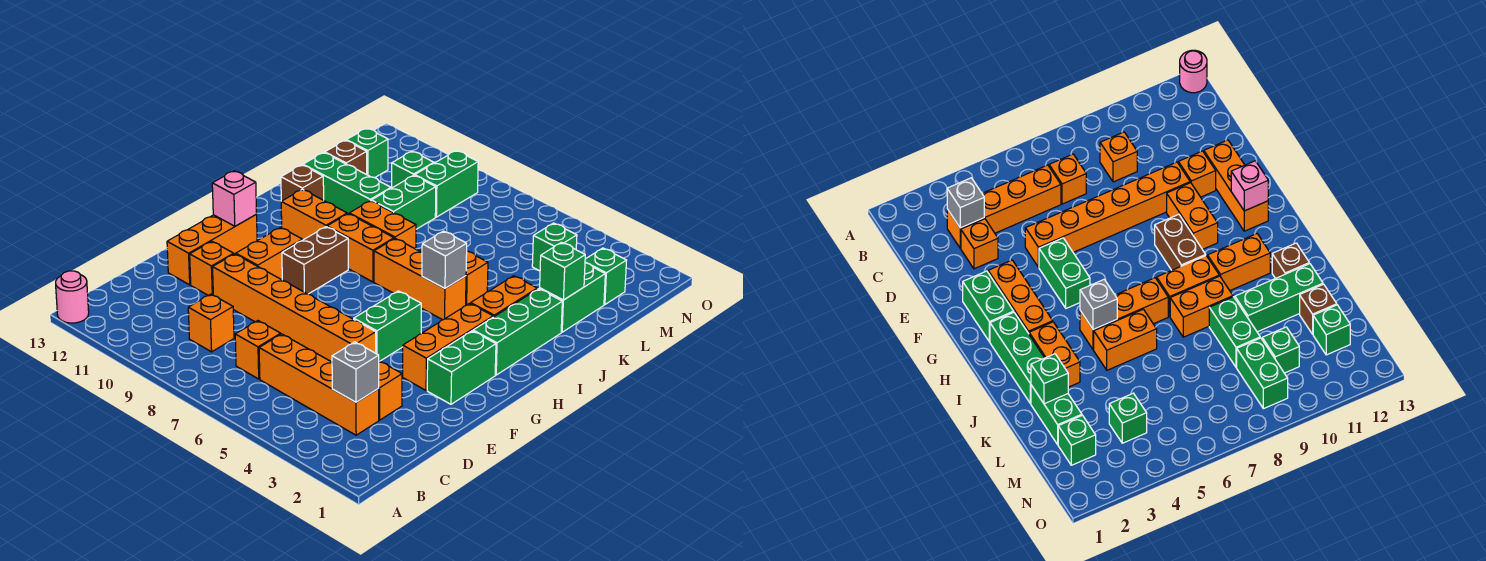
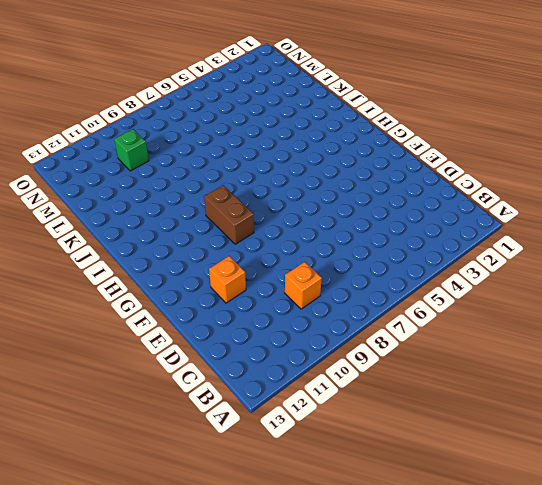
none -> pink round brick A13 level 1
none -> orange brick C3:C6 level 1
none -> orange brick C7 level 1
none -> orange brick D3 level 1

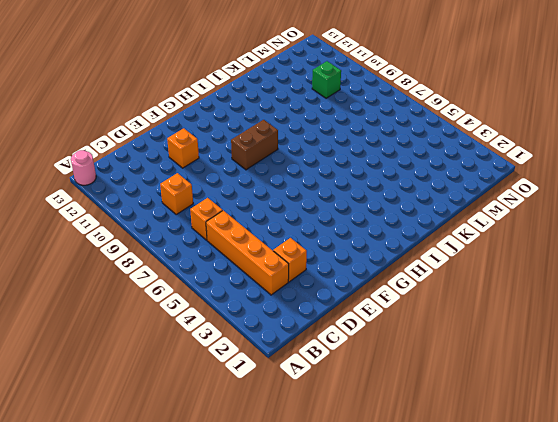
none -> orange brick E5:E10 level 1
none -> orange brick E12:G12 level 1
none -> green brick F2:G2 level 1
none -> orange brick F3:H3 level 1

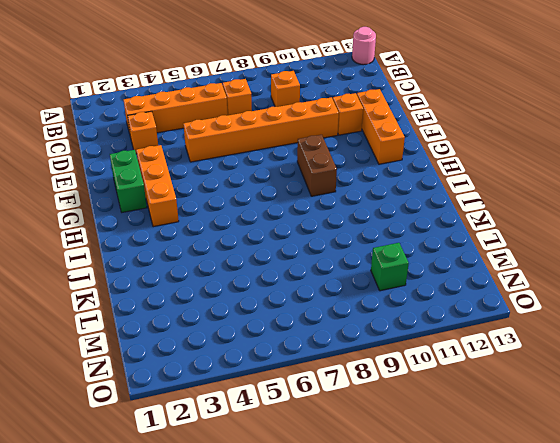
none -> green brick F5:G5 level 1
none -> orange brick F10:G10 level 1
none -> green brick H2:J2 level 1
none -> orange brick I3:J3 level 1

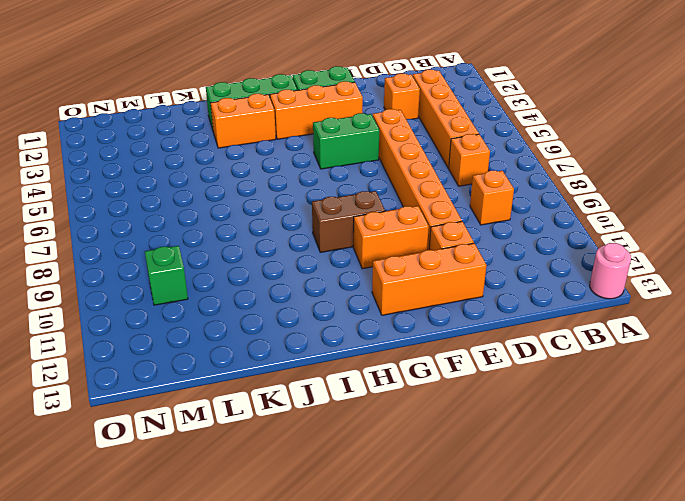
none -> orange brick I5:I7 level 1
none -> orange brick I8:I9 level 1
none -> orange brick I10:I11 level 1
none -> orange brick J5:J6 level 1

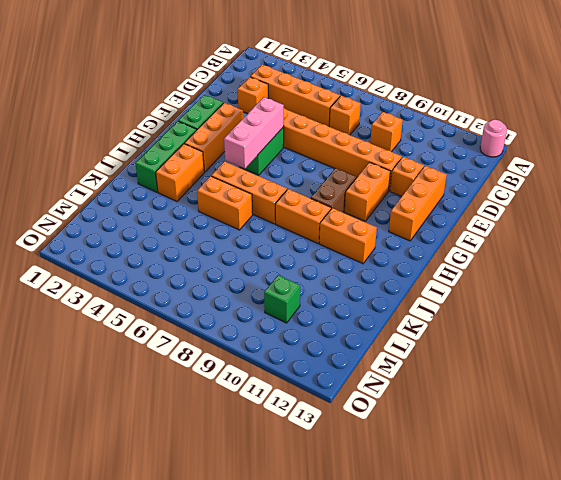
pink brick F5:H5 level 2 -> none
none -> orange brick J8:J9 level 1
none -> brown brick J12 level 1
none -> green brick K2:L2 level 1
none -> green brick K9:L9 level 1

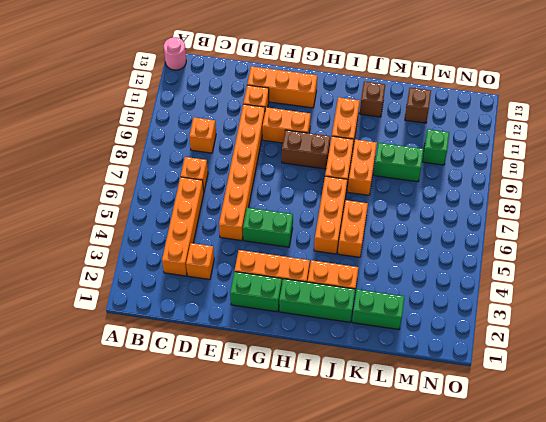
none -> green brick K10:K12 level 1
none -> green brick M2 level 1
none -> green brick M4 level 1
none -> green brick M9:N9 level 1

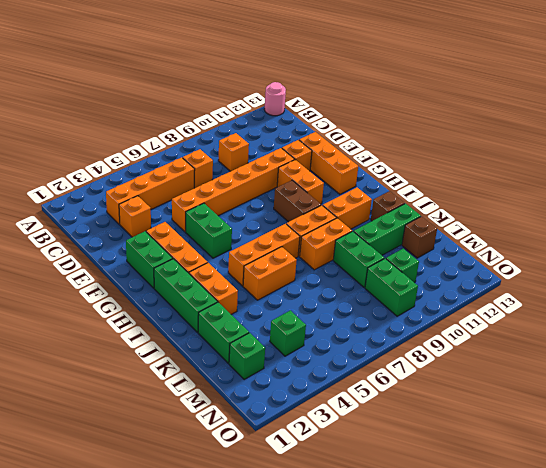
none -> green brick M12 level 1
none -> grey brick C3 level 2
none -> pink brick G12 level 2
none -> grey brick I5 level 2

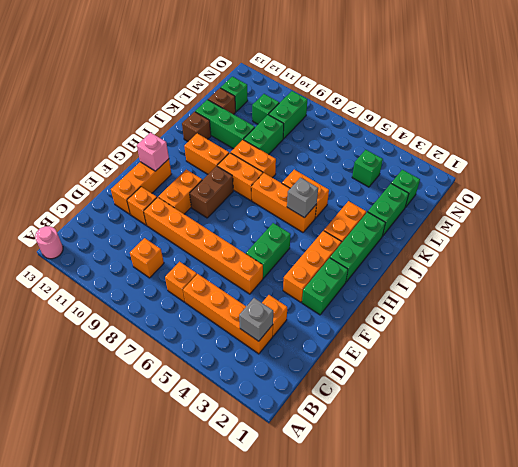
none -> green brick K2 level 2

